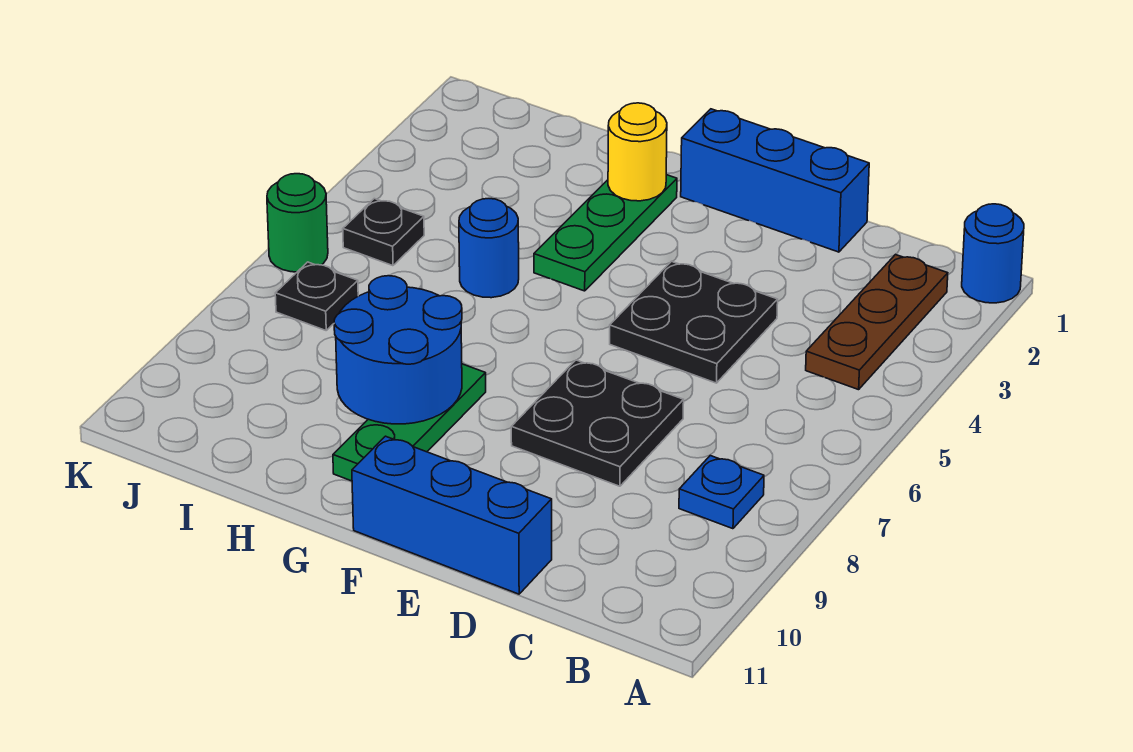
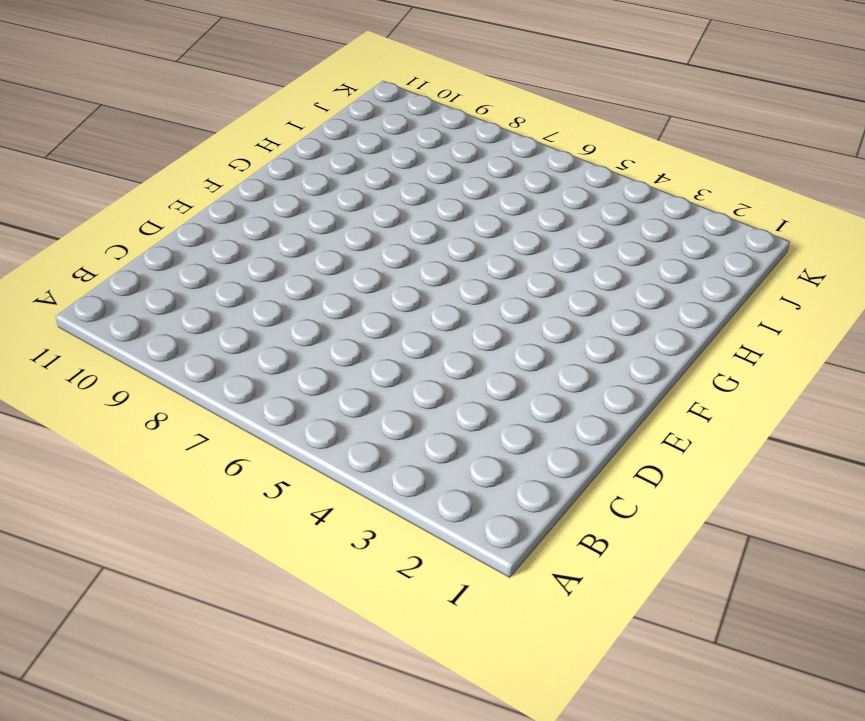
none -> blue round brick A1 level 1
none -> brown plate B2:B4 level 1
none -> blue plate B8 level 1

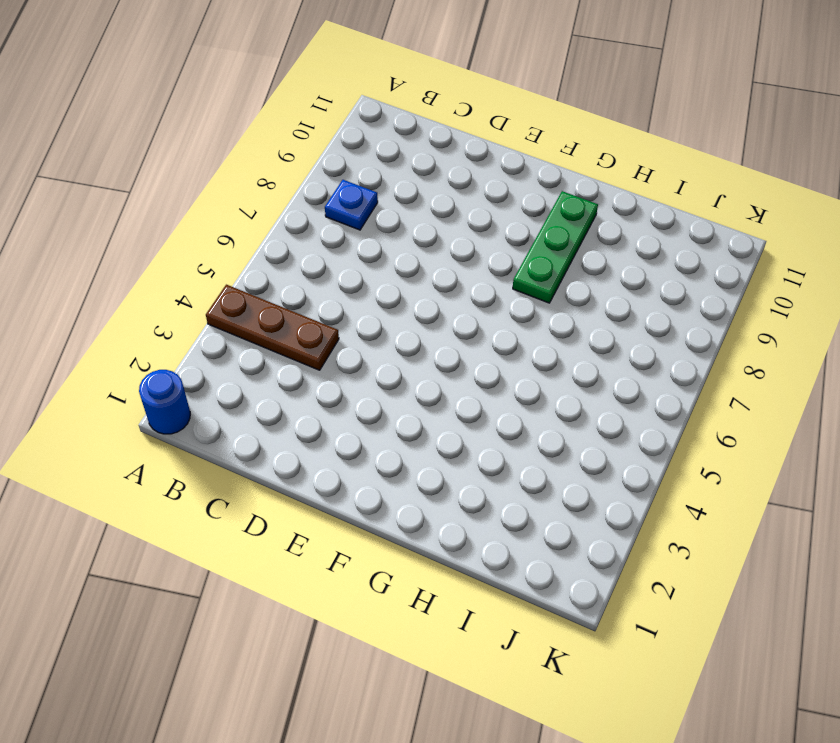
brown plate A4:C4 level 1 -> brown plate B2:B4 level 1
none -> blue brick D1:F1 level 1
none -> black plate D4:E5 level 1
none -> black plate D7:E8 level 1

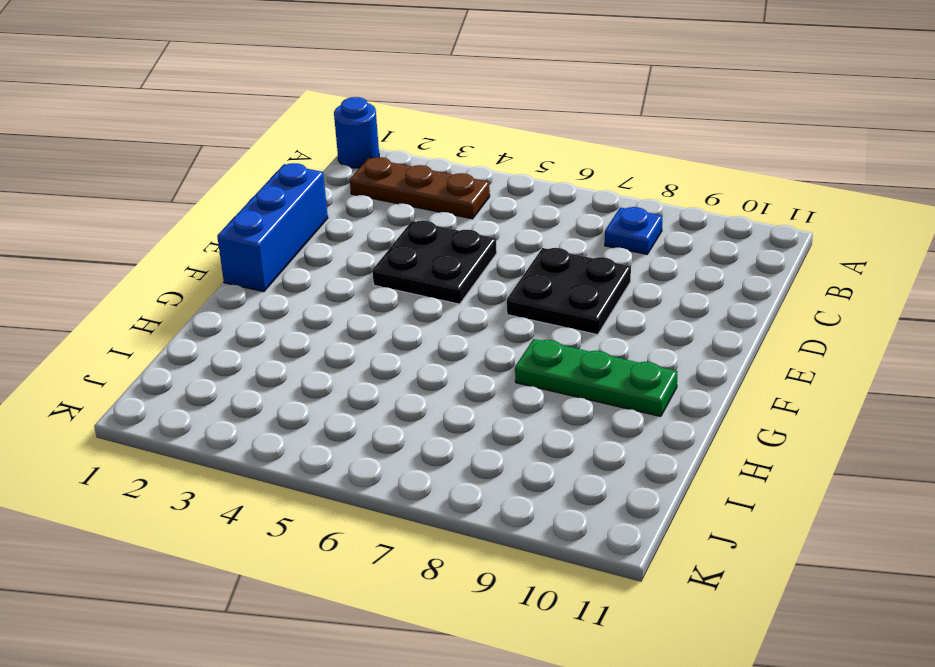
none -> blue brick D11:F11 level 1
none -> green plate G2:G4 level 1
none -> blue round brick H5 level 1

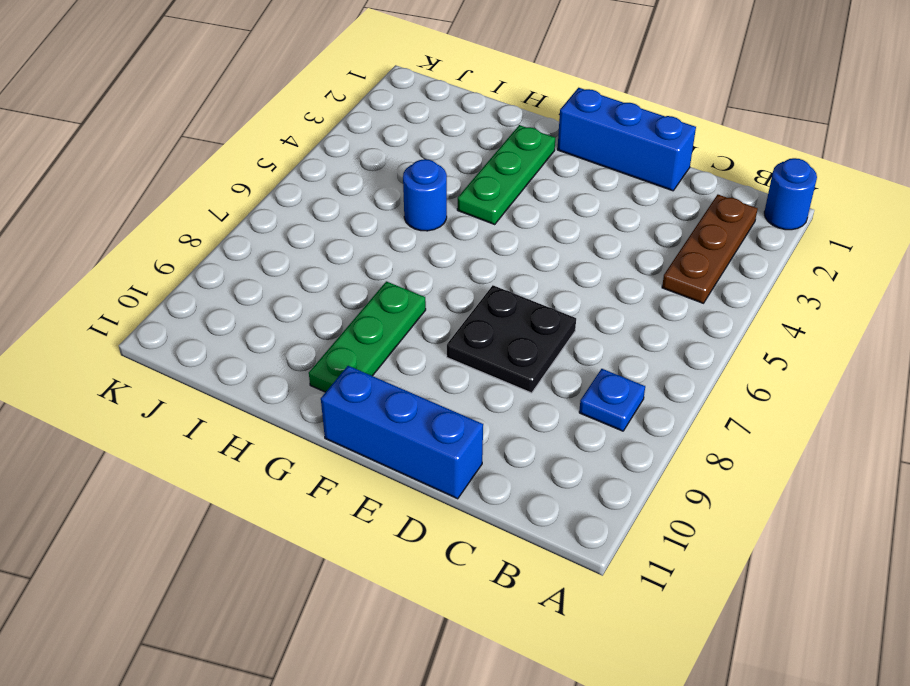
none -> black plate D4:E5 level 1
none -> black plate J5 level 1
none -> black plate J7 level 1

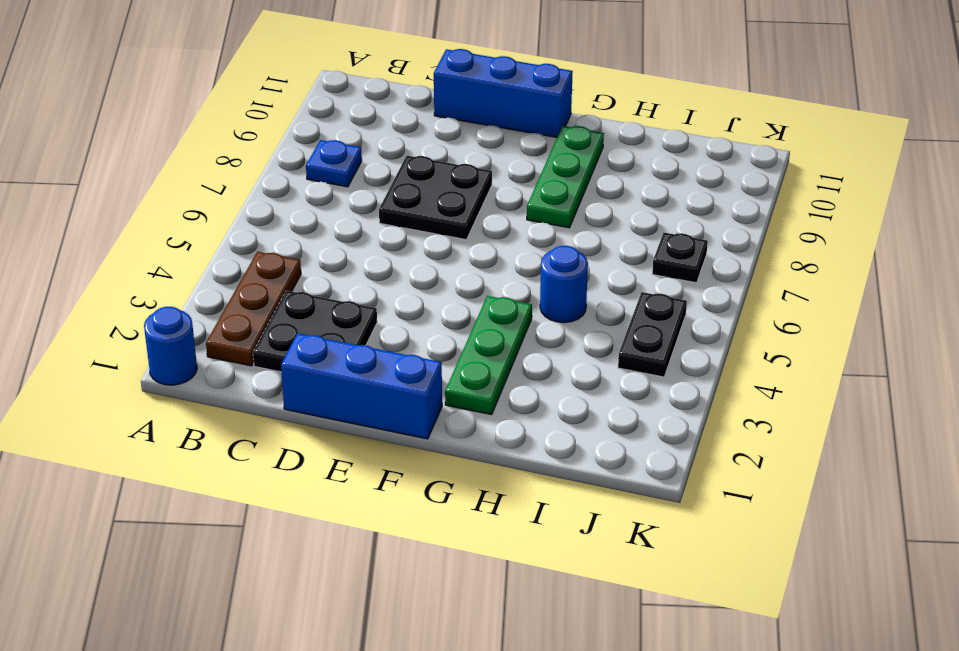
black plate C2:D3 level 1 -> black plate D4:E5 level 1
black plate J4:J5 level 1 -> black plate J5 level 1
none -> green round brick K6 level 1
none -> yellow round brick G2 level 2
none -> blue round brick G8:H9 level 2

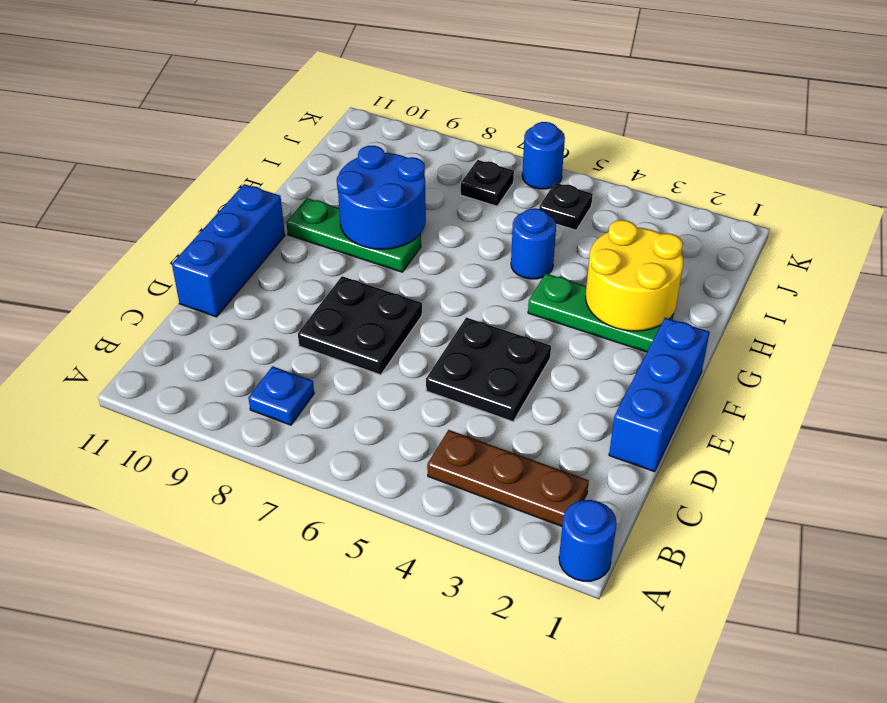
yellow round brick G2:H3 level 2 -> yellow round brick G2 level 2
blue round brick K6 level 1 -> green round brick K6 level 1

